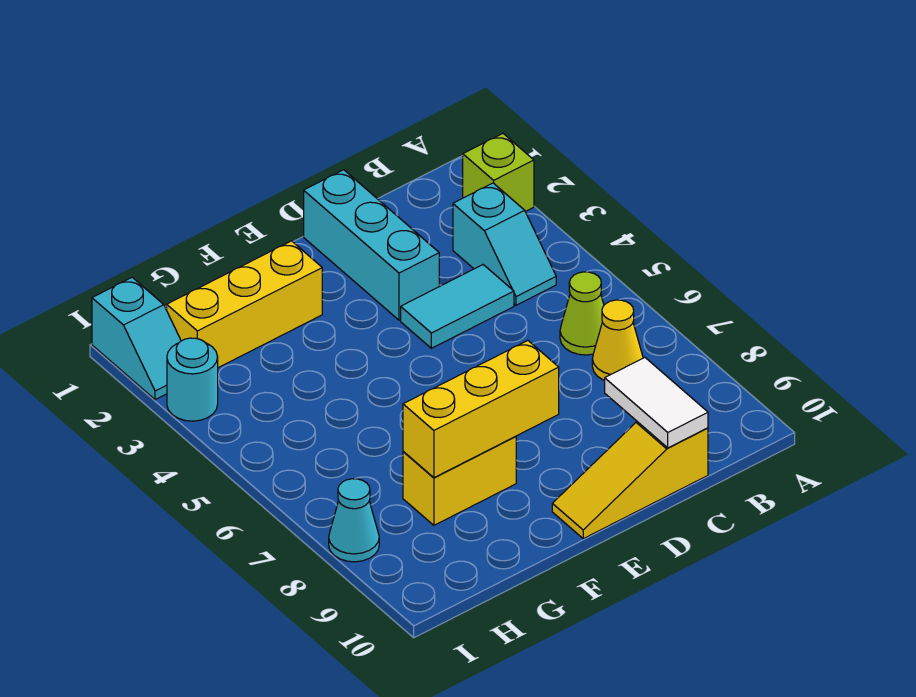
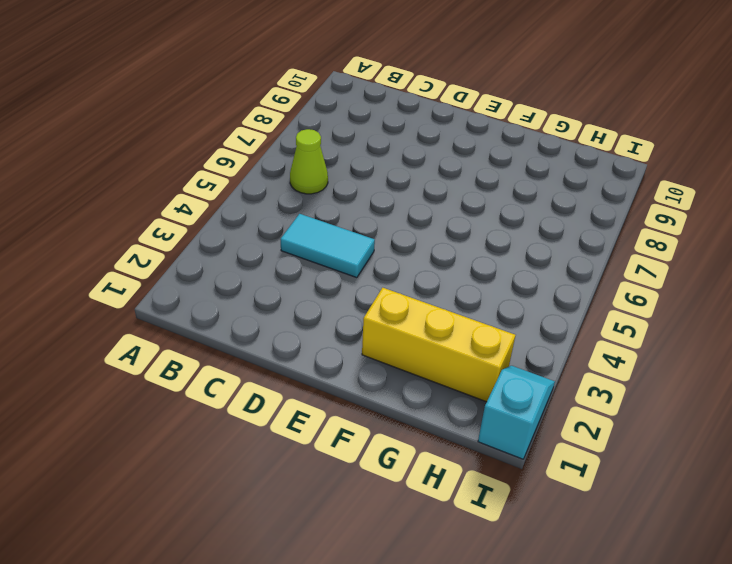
none -> lime brick A2 level 1
none -> cyan slope B3:B4 level 1 top 3
none -> yellow cone B7 level 1

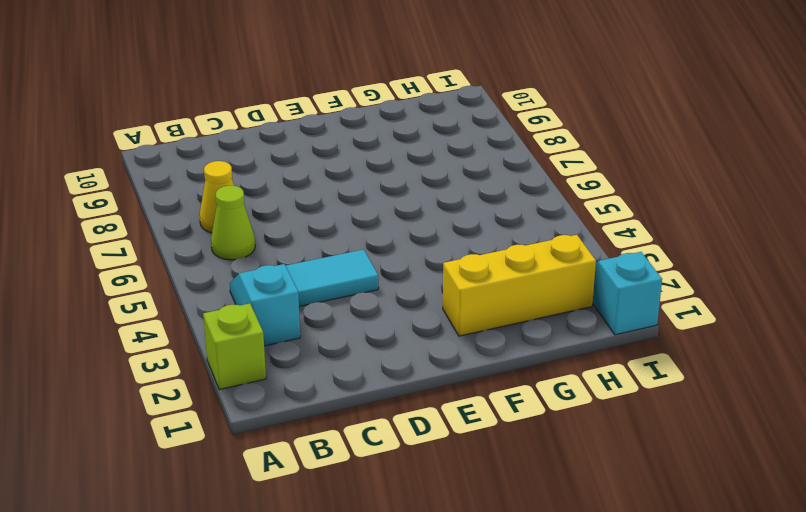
none -> yellow slope C10:E10 level 1 top C
none -> cyan brick D1:D3 level 1
none -> yellow brick F8:G8 level 1

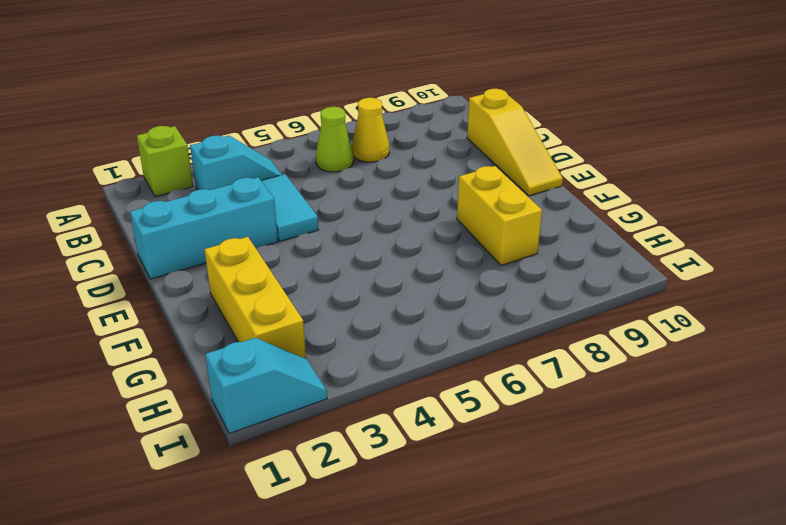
none -> cyan round brick I3 level 1
none -> cyan cone I8 level 1
none -> white tile C9:C10 level 2

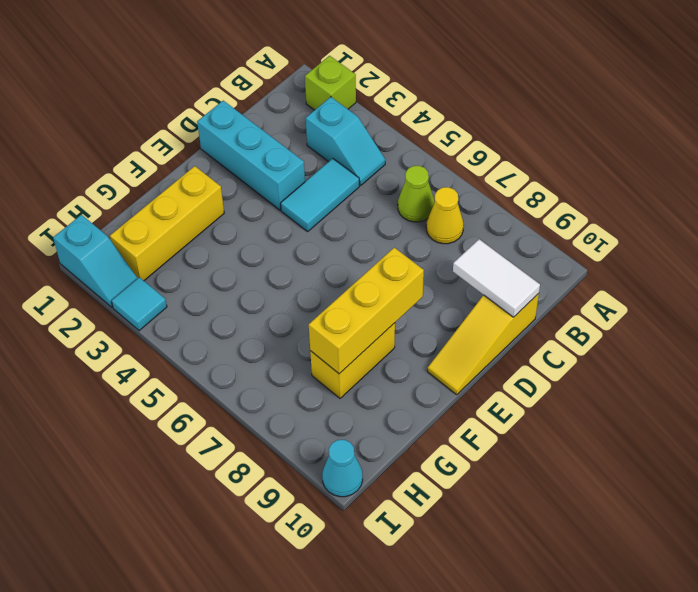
cyan tile I3 level 1 -> cyan round brick I3 level 1
cyan cone I10 level 1 -> cyan cone I8 level 1

